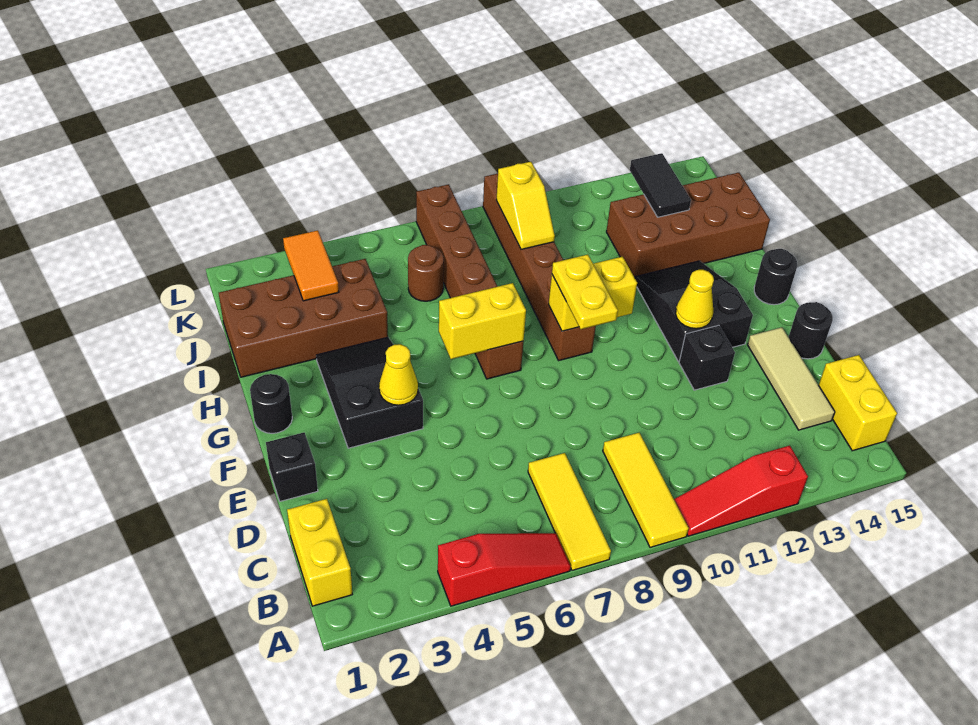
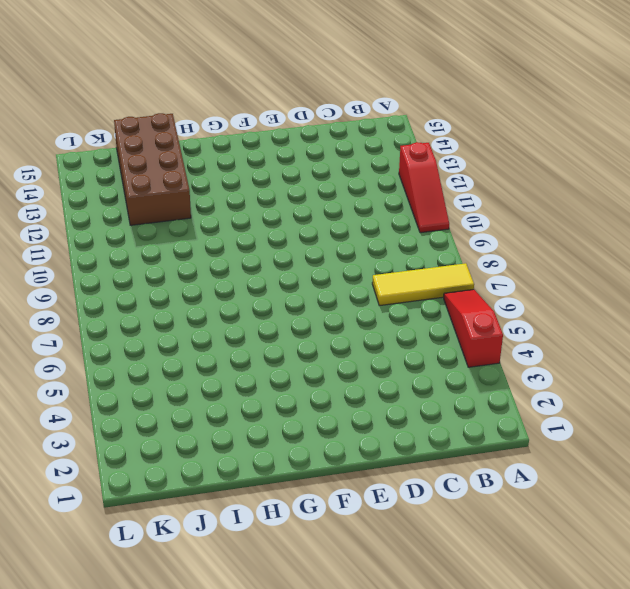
none -> yellow tile A9:C9 level 1
none -> yellow brick B1:C1 level 1
none -> yellow brick B15:C15 level 1

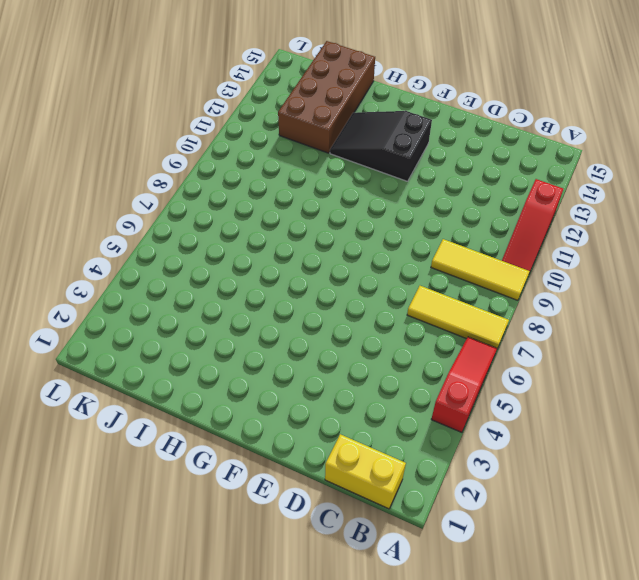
none -> yellow brick B15:C15 level 1
none -> tan tile C14:E14 level 1
none -> black brick E1 level 1

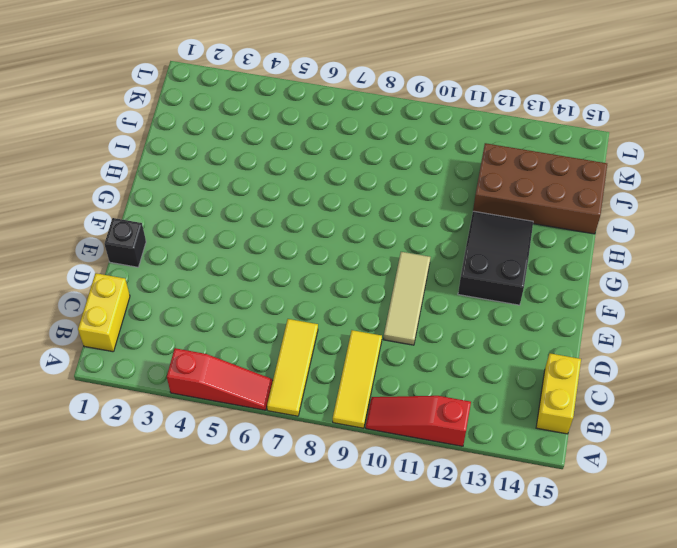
tan tile D10:F10 level 1 -> tan tile C14:E14 level 1
none -> black brick E12 level 1
none -> black round brick E15 level 1
none -> black slope F3:H4 level 1 top F

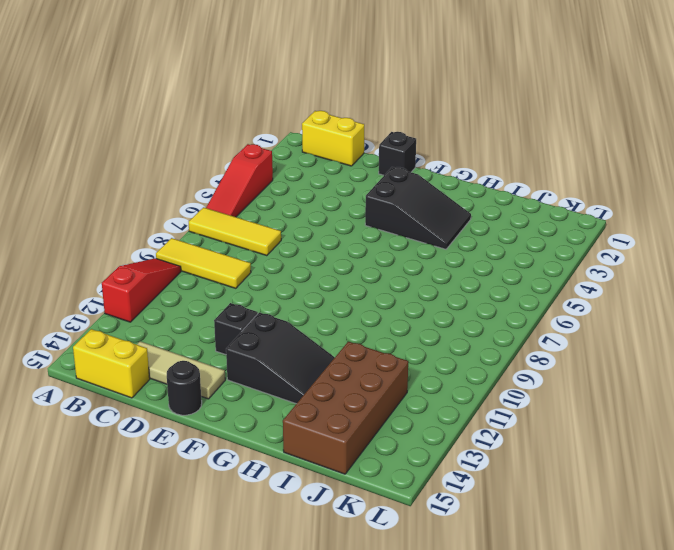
none -> black round brick G1 level 1
none -> brown brick G7:L7 level 1
none -> brown brick G9:L9 level 1

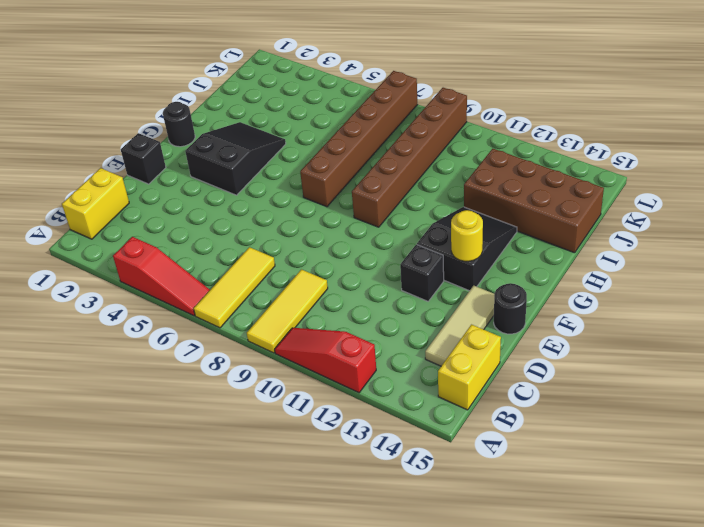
yellow round brick F13 level 2 -> none
none -> black round brick G15 level 1
none -> brown brick I1:J4 level 1
none -> brown round brick J6 level 1

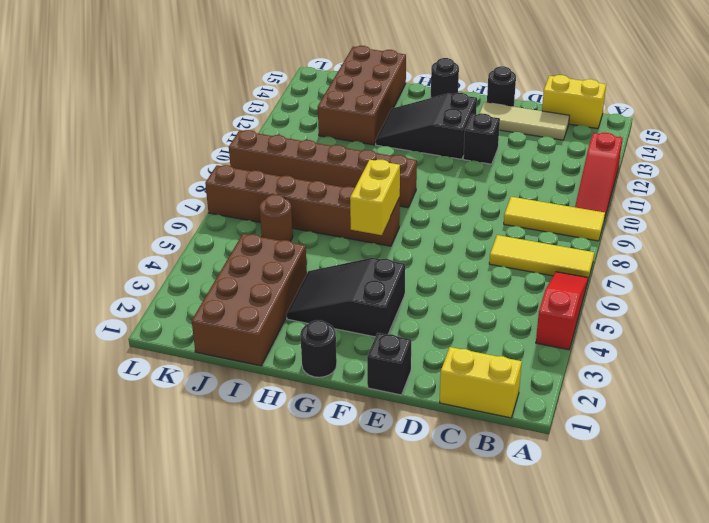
none -> yellow cone F4 level 2
none -> yellow cone F12 level 2
none -> yellow brick G9:G10 level 2

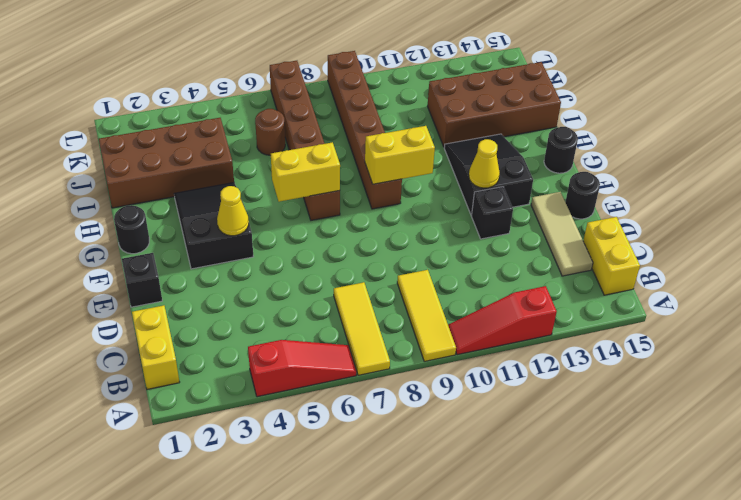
none -> orange tile J3:K3 level 2
none -> yellow slope J9:K9 level 2 top K
none -> black tile J13:K13 level 2

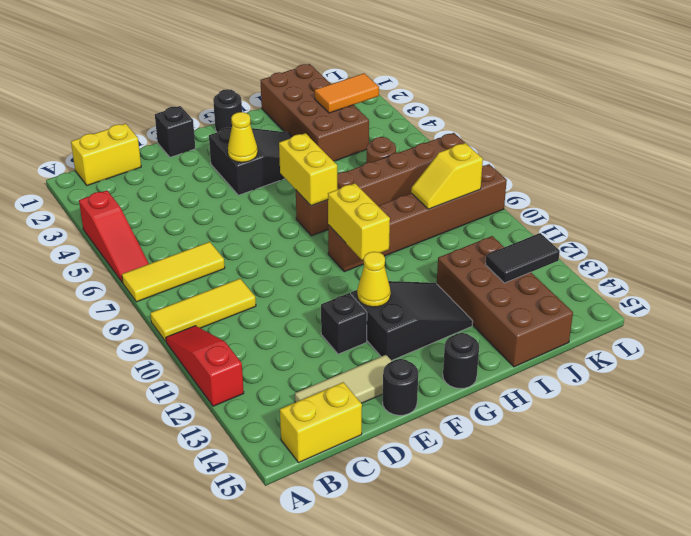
none -> yellow plate F9:G9 level 3

